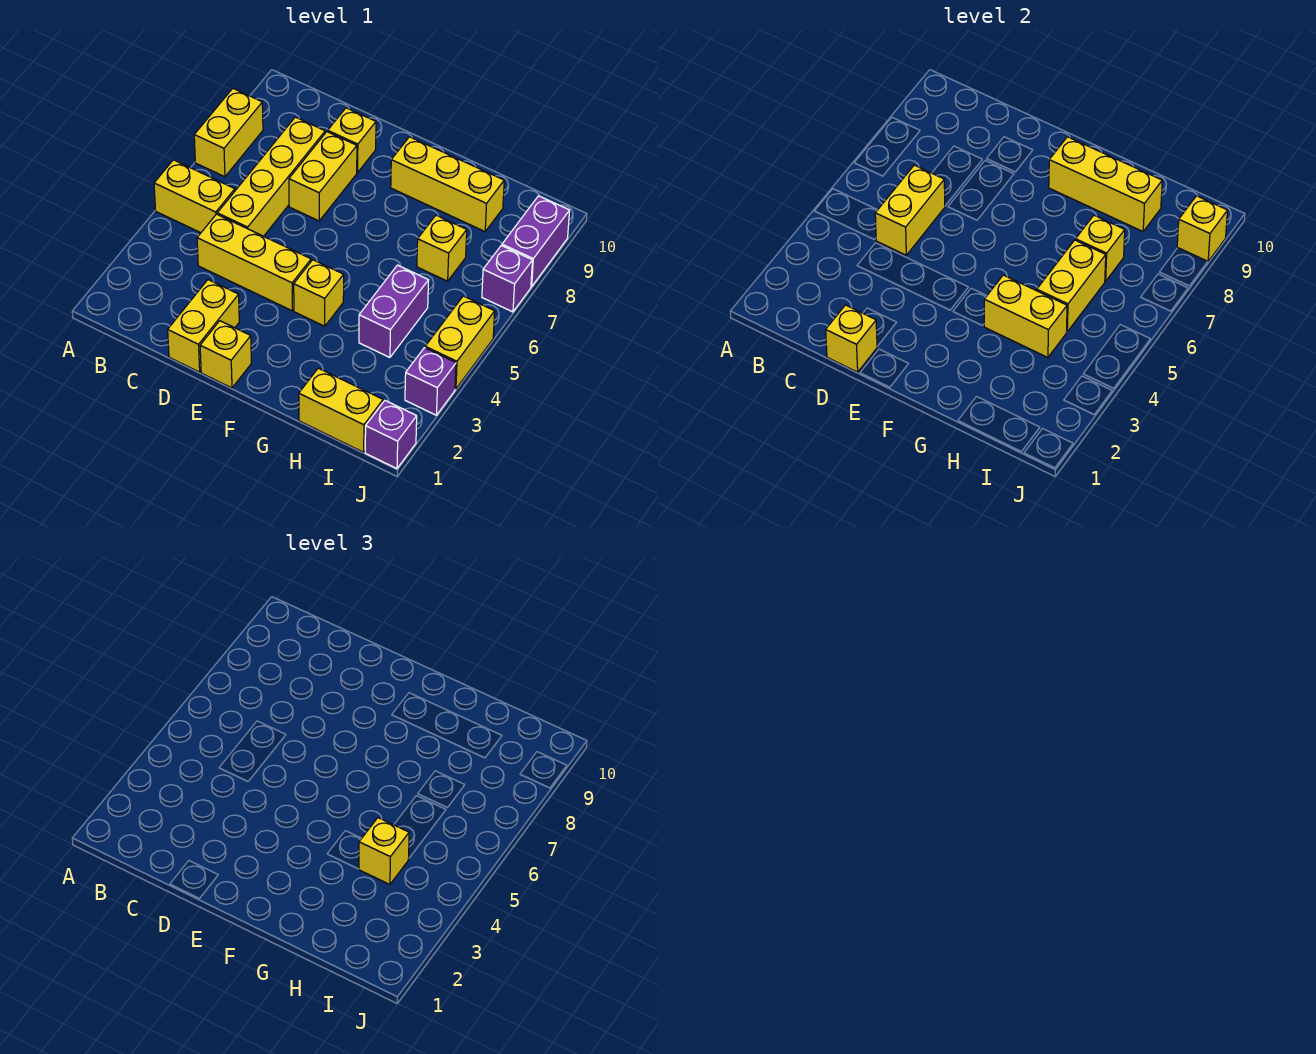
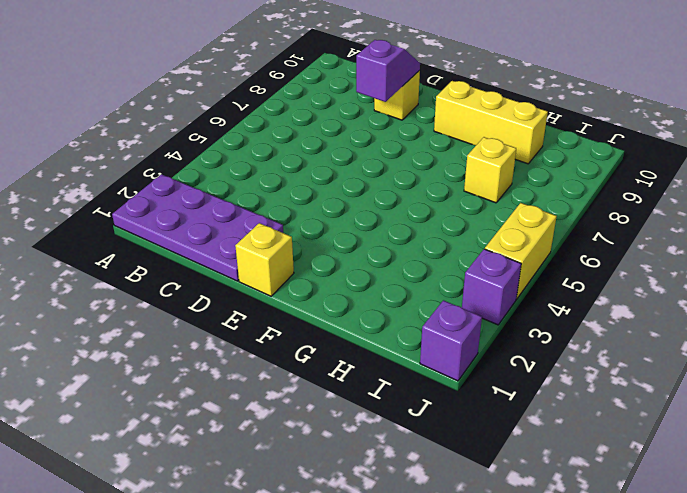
purple plate A1:D2 level 1 -> yellow brick D1:D2 level 1
purple slope D8:D9 level 2 top 8 -> none
none -> yellow brick A5:B5 level 1
none -> yellow brick A7:A8 level 1
none -> yellow brick C4:E4 level 1

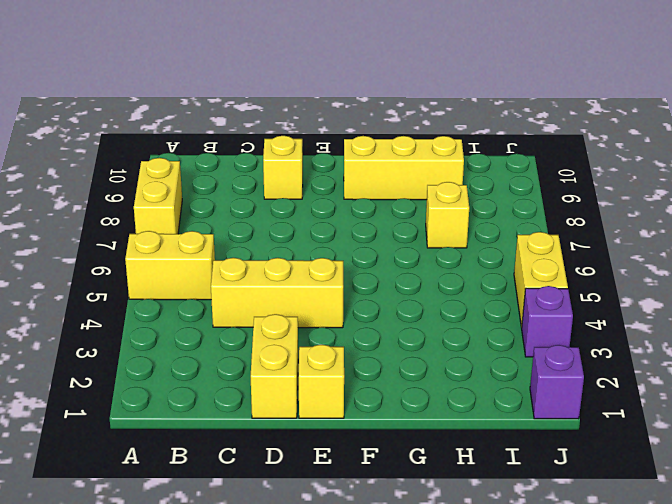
none -> yellow brick C5:C8 level 1
none -> yellow brick D7:D8 level 1
none -> yellow brick F4 level 1

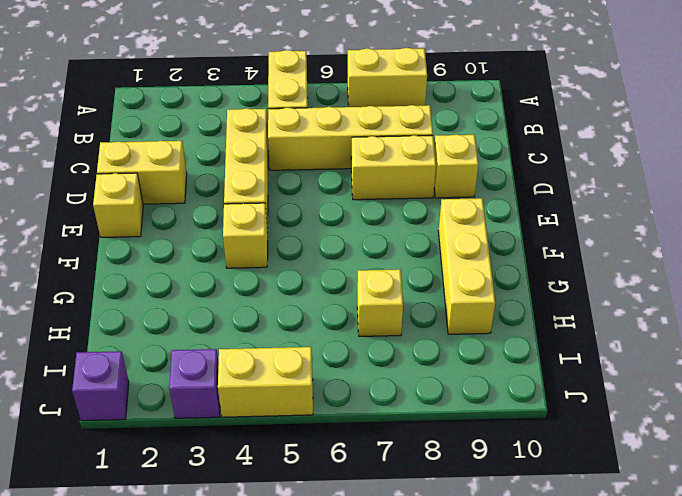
none -> yellow brick H1:I1 level 1
none -> purple brick H4:H5 level 1
none -> purple brick J7 level 1

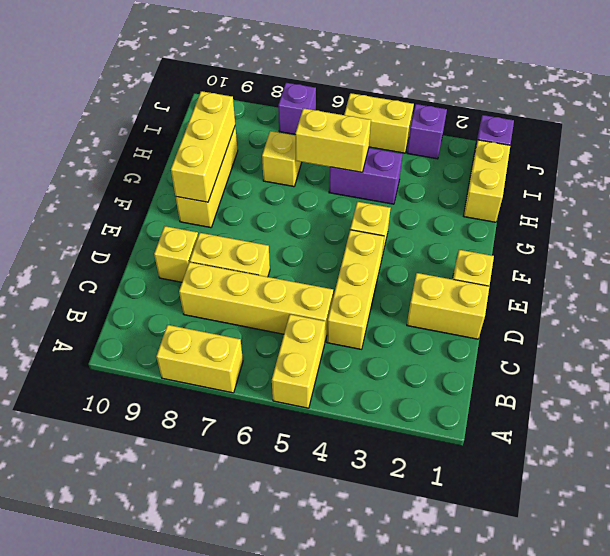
none -> purple brick J8:J9 level 1
none -> yellow brick C5:C6 level 2
none -> yellow brick D1 level 2

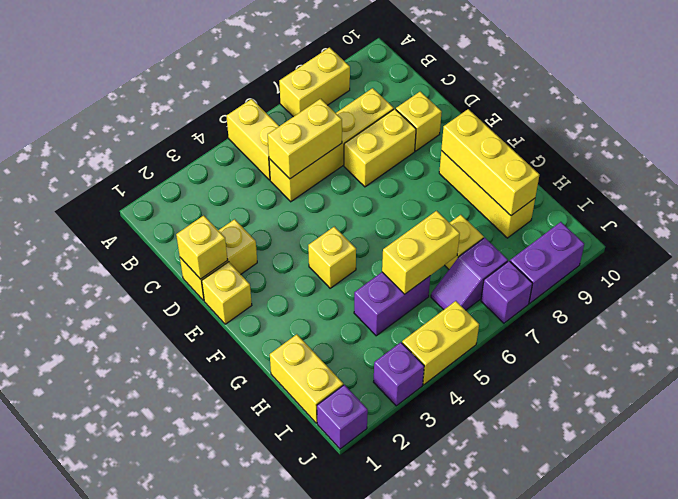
purple slope I6:I7 level 1 top 7 -> none
none -> yellow brick C4:E4 level 1
none -> yellow brick G4:H4 level 2
none -> yellow brick H7 level 2

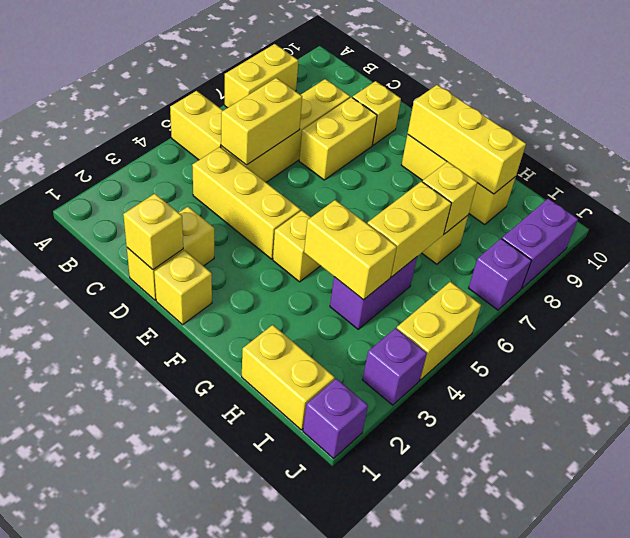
none -> yellow brick J9 level 2
none -> yellow brick H4 level 3

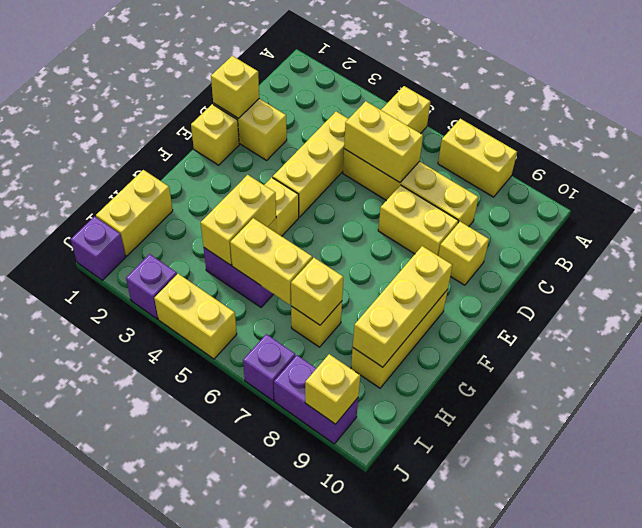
none -> yellow brick H4 level 3

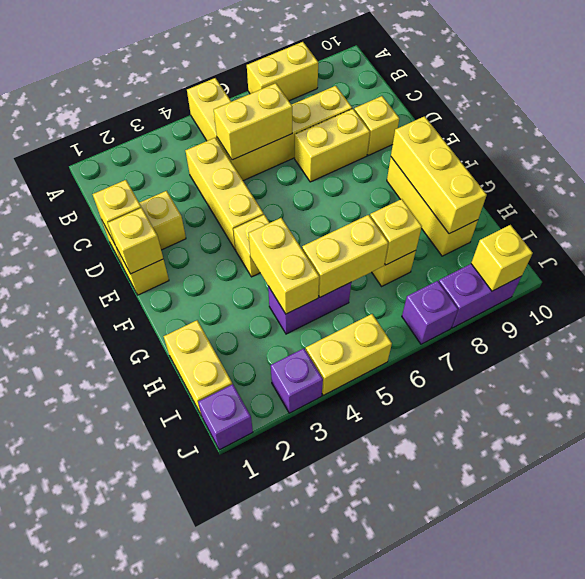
yellow brick E1 level 2 -> yellow brick H4 level 3

